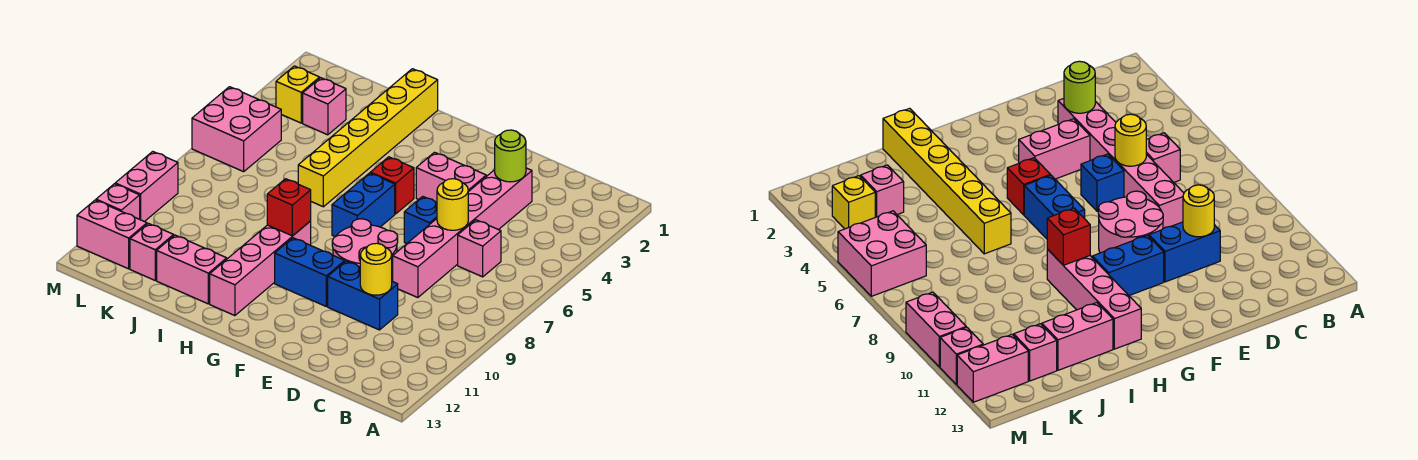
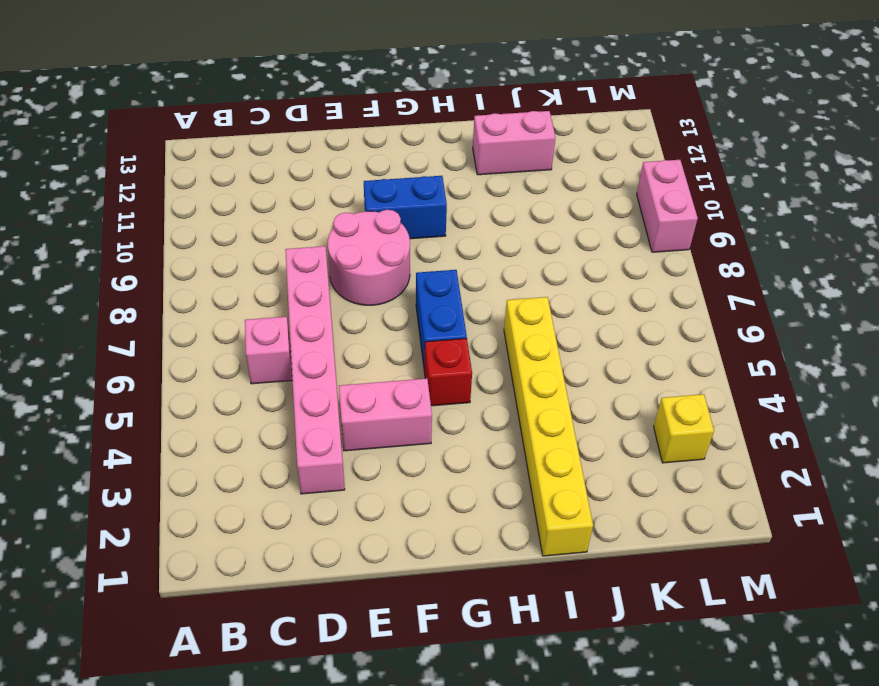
none -> blue brick D10:E10 level 1
none -> blue brick E6 level 1
none -> pink brick H9:H12 level 1

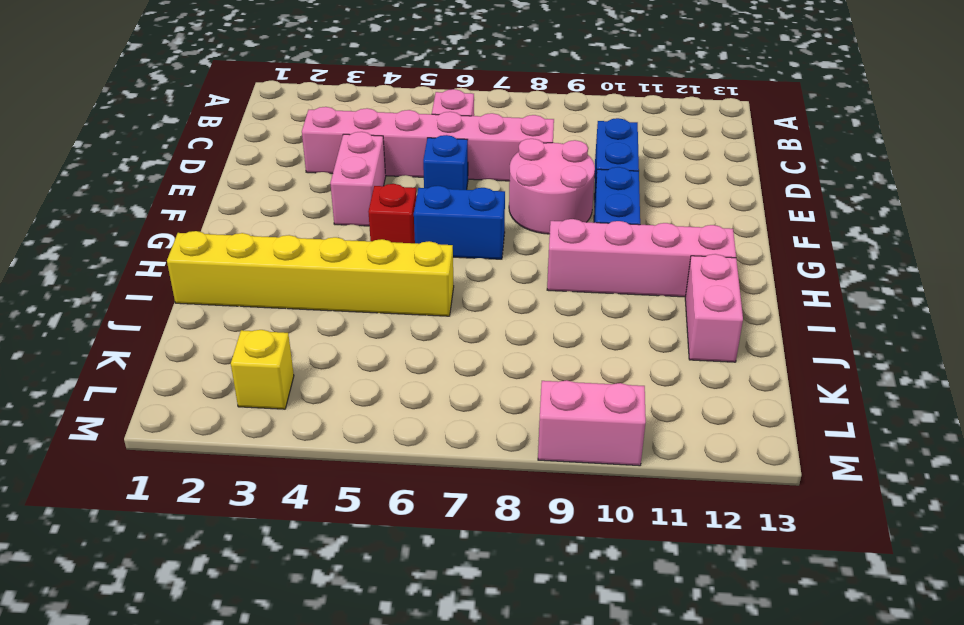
none -> pink brick K3 level 1
none -> pink brick K12 level 1
none -> pink brick L5:M6 level 1

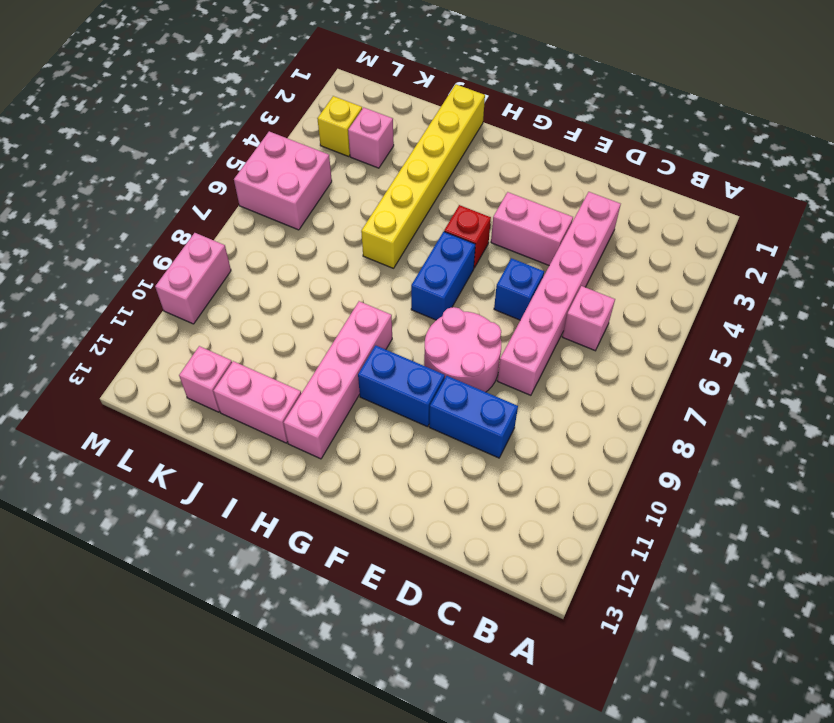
none -> pink brick L12:M12 level 1
none -> pink brick M11 level 1
none -> lime round brick D3 level 2

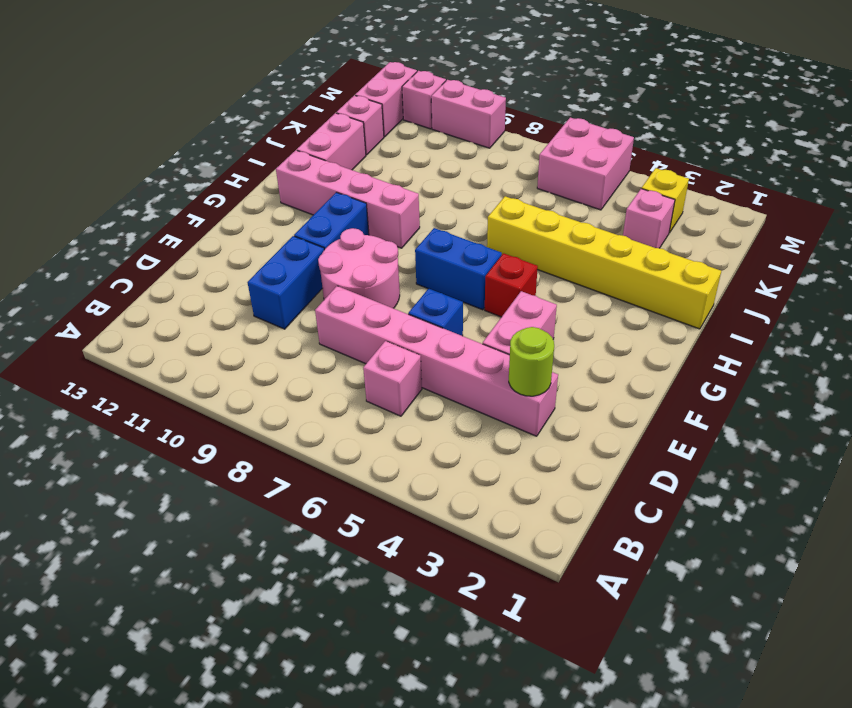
none -> yellow round brick D6 level 2
none -> yellow round brick D10 level 2
none -> red brick H9 level 2

